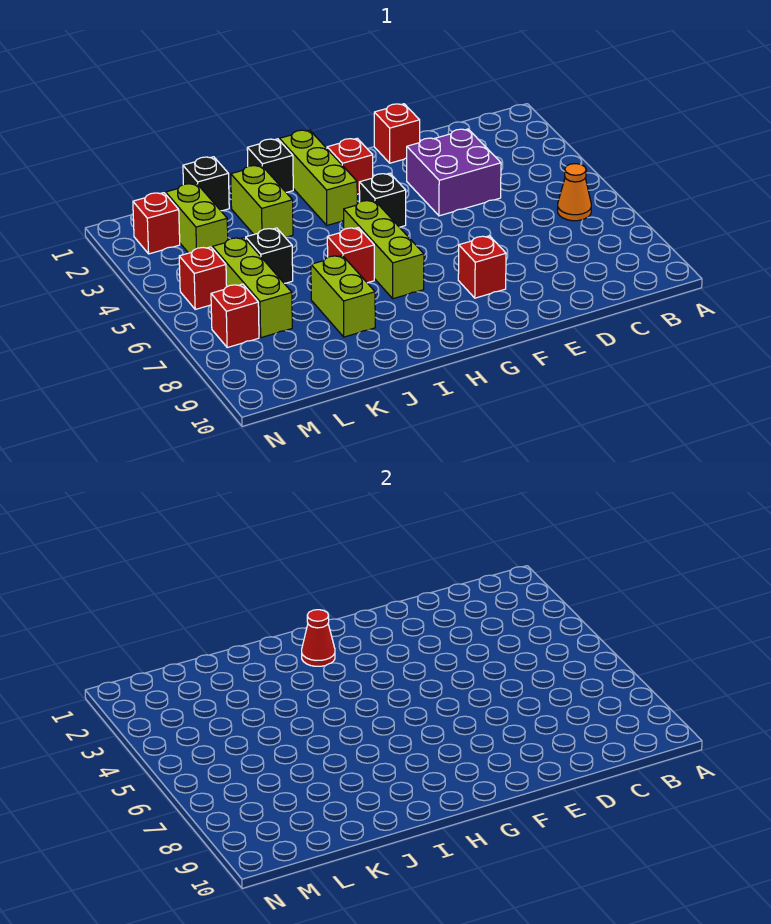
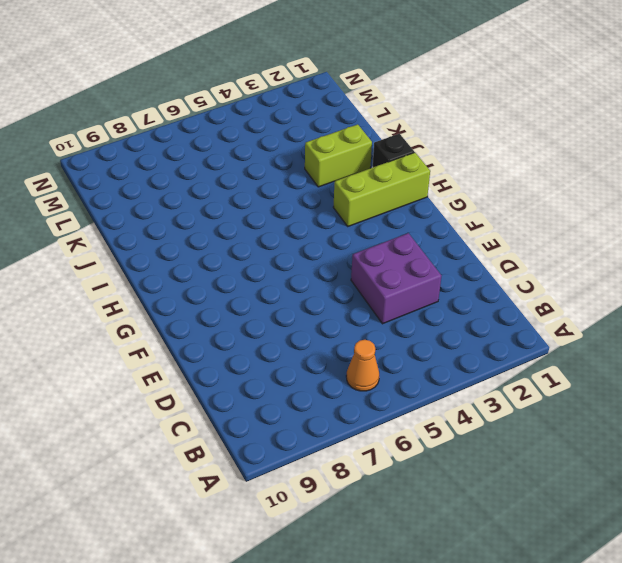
none -> red brick E1 level 1
none -> red brick F8 level 1
none -> red brick G2 level 1

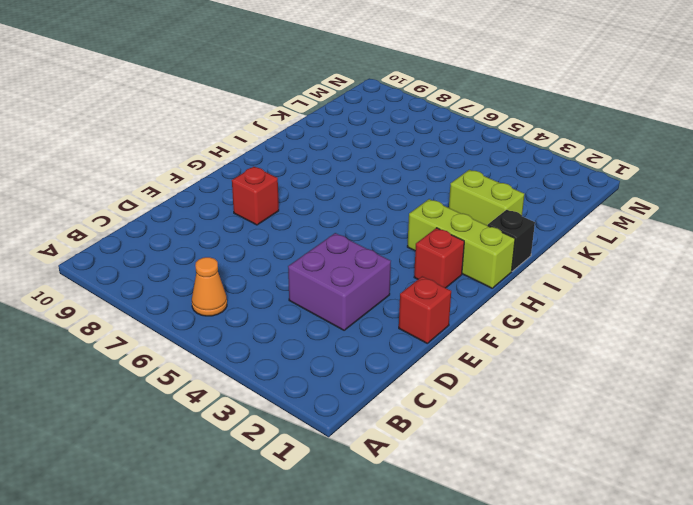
none -> black brick G4 level 1
none -> lime brick H5:H7 level 1
none -> red brick I6 level 1

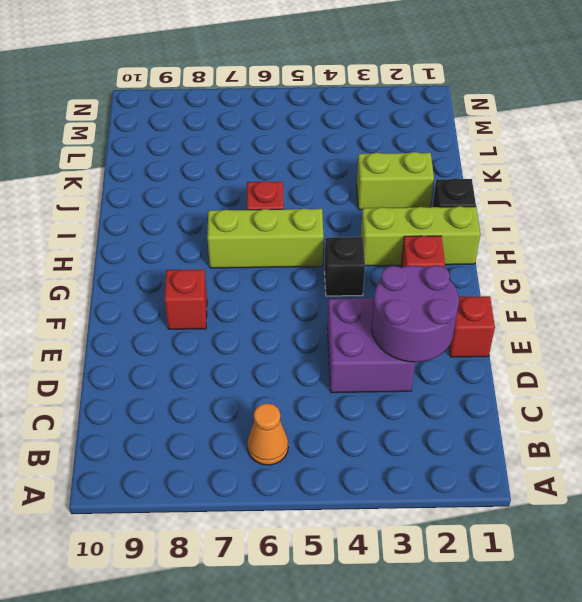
purple round brick D2:E3 level 2 -> none
none -> lime brick J7:J8 level 1
none -> black brick K1 level 1
none -> black brick K5 level 1

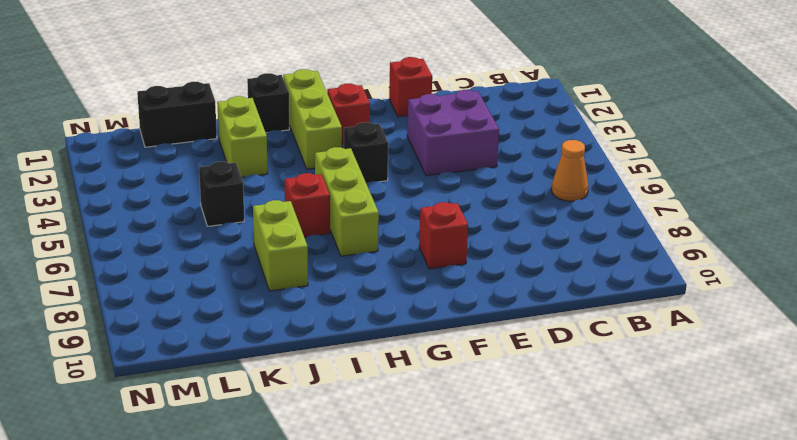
black brick K1:L1 level 1 -> black brick K1 level 1
none -> lime brick L2:L3 level 1
none -> lime brick L5:L7 level 1
none -> red brick M2 level 1

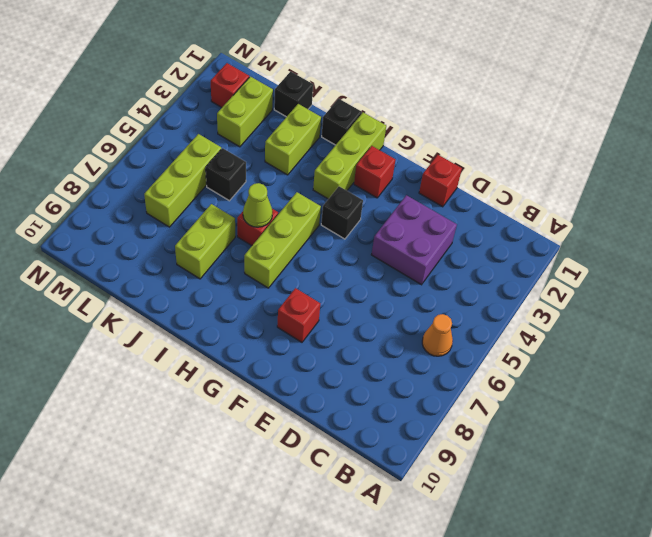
lime cone I6 level 2 -> none
none -> red brick M5 level 1
none -> red brick M7 level 1
none -> red cone H2 level 2

